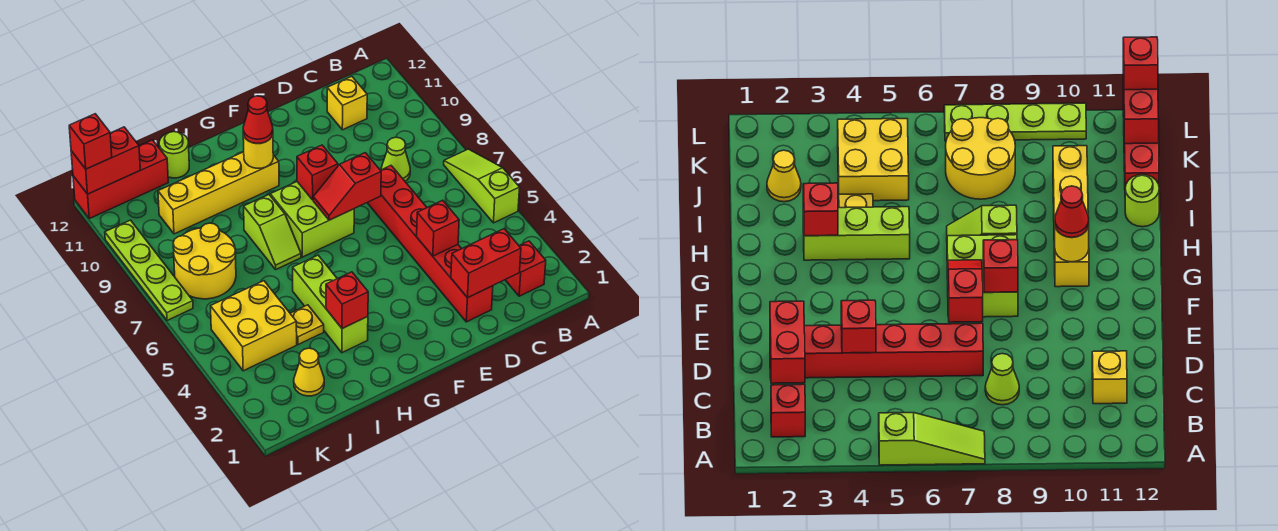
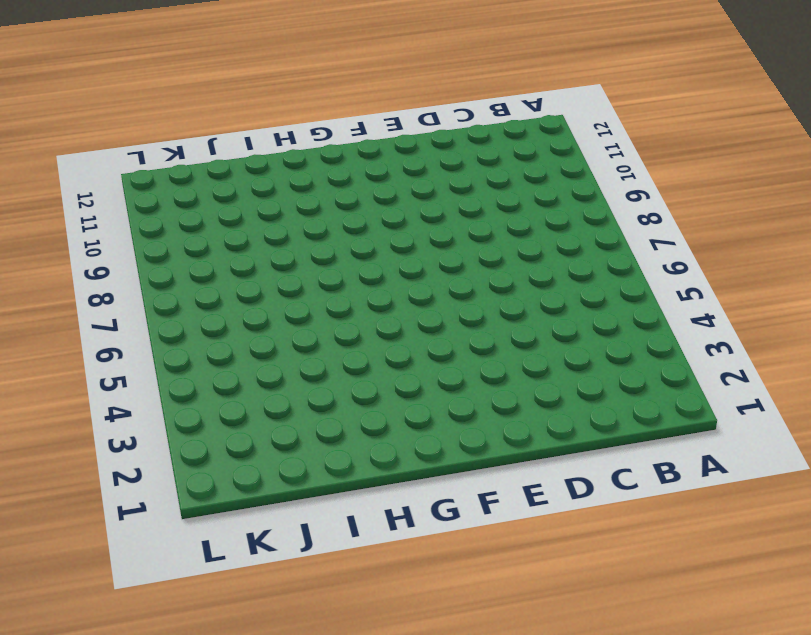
none -> lime slope A5:A7 level 1 top 5
none -> red brick B2 level 1
none -> lime cone C8 level 1

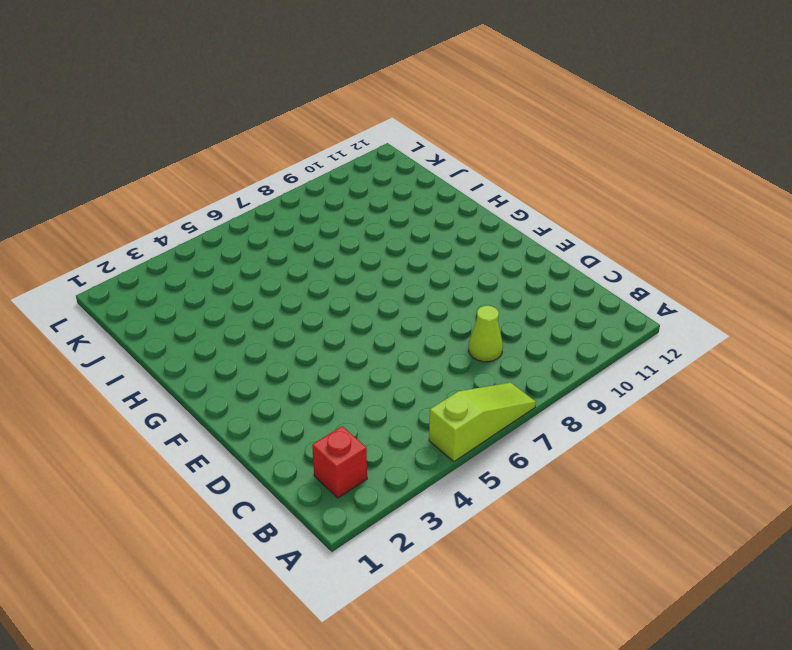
none -> yellow brick C11 level 1
none -> red brick D2:D7 level 1
none -> lime brick F7:G8 level 1

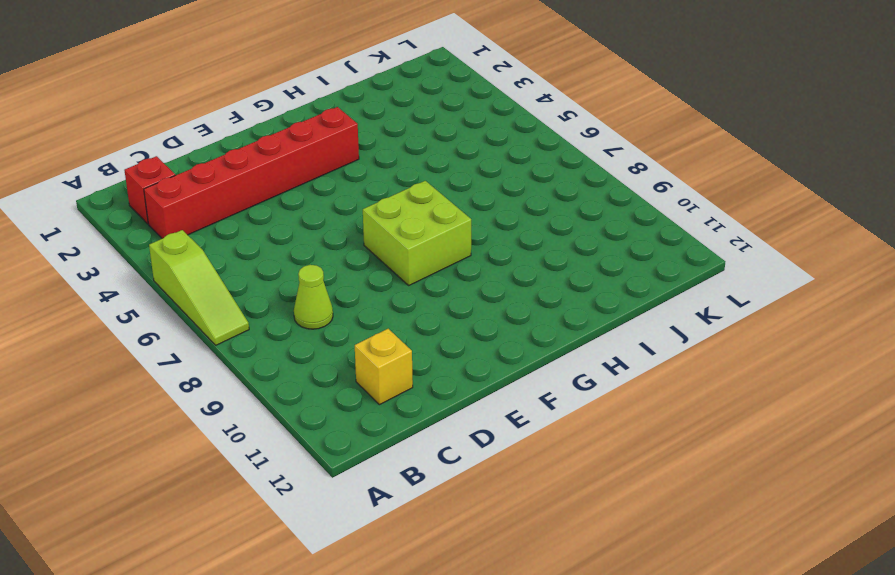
red brick B3:G3 level 1 -> red brick D2:D7 level 1
none -> yellow brick G10:J10 level 1
none -> lime brick H3:H5 level 1
none -> lime slope H7:H8 level 1 top 8

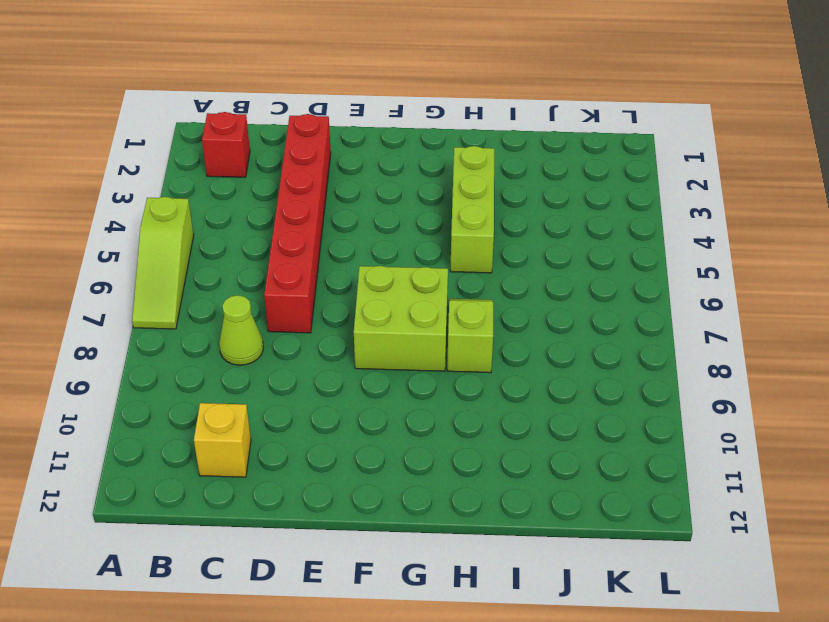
none -> yellow brick G10:J10 level 1
none -> yellow plate I4 level 1
none -> lime round brick I12 level 1

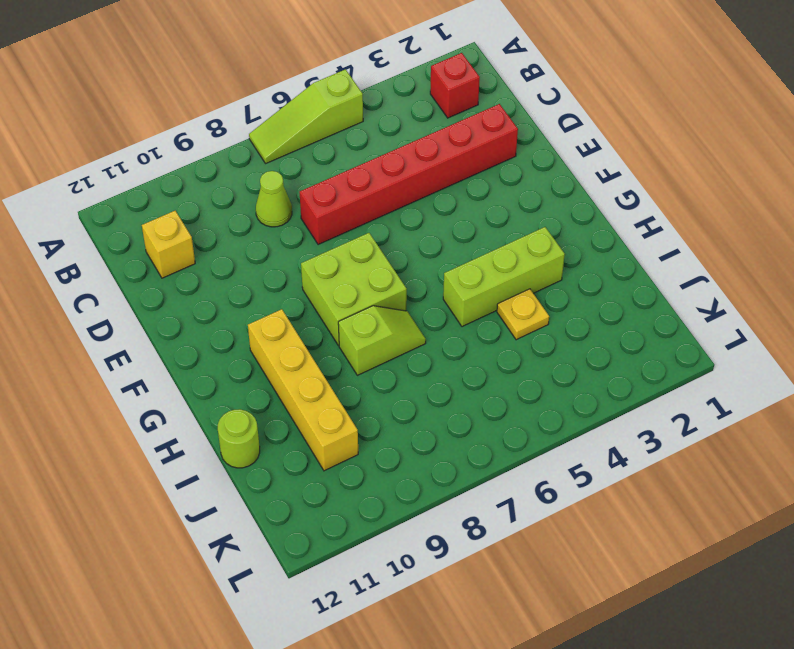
none -> yellow cone J2 level 1
none -> yellow brick J4:K5 level 1
none -> yellow round brick J7:K8 level 1

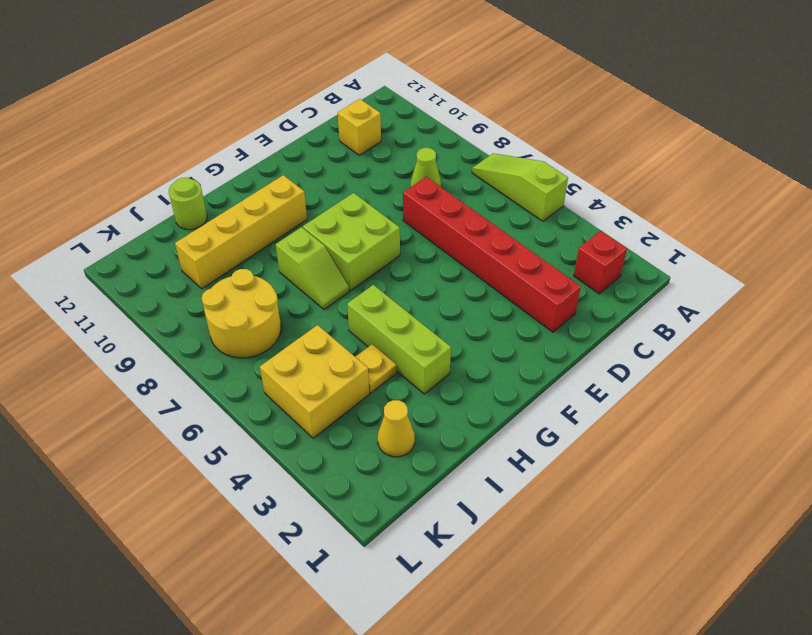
none -> red brick J12:L12 level 1
none -> lime plate L7:L10 level 1
none -> red brick C2:D2 level 2

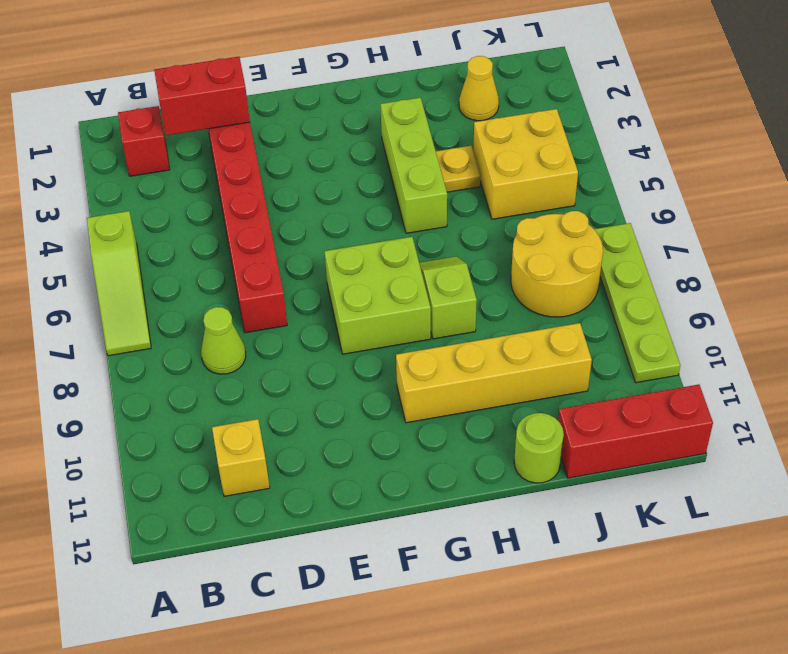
none -> red brick D4 level 2
none -> red slope E7:F7 level 2 top E
none -> red brick F8 level 2

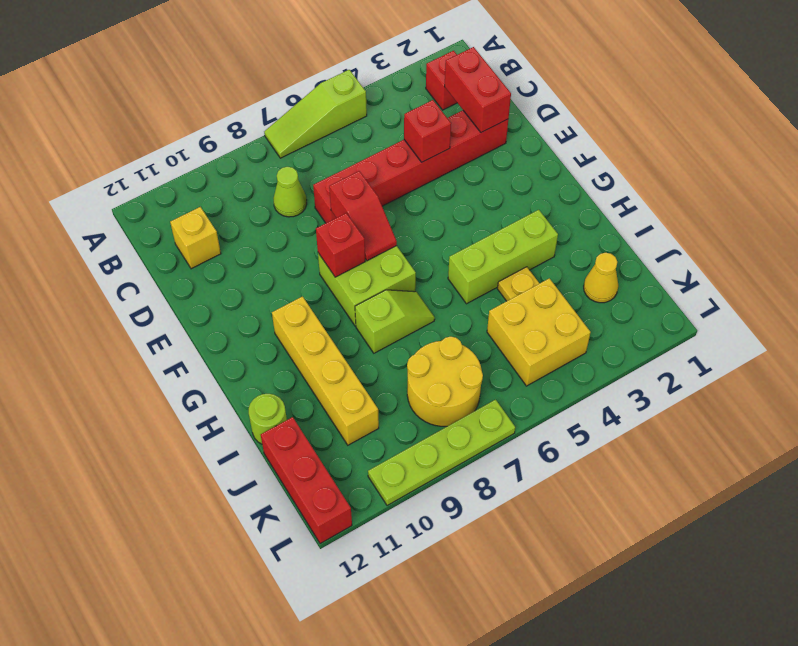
none -> yellow round brick G10 level 2
none -> red brick H3 level 2
none -> red brick K12:L12 level 2

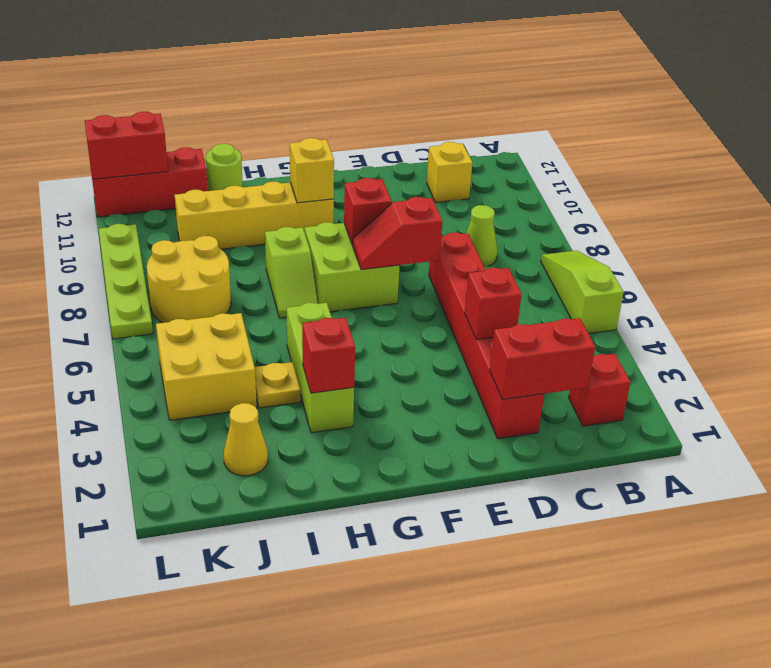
yellow brick G10 level 2 -> yellow round brick G10 level 2
none -> red cone G10 level 3
none -> red brick L12 level 3

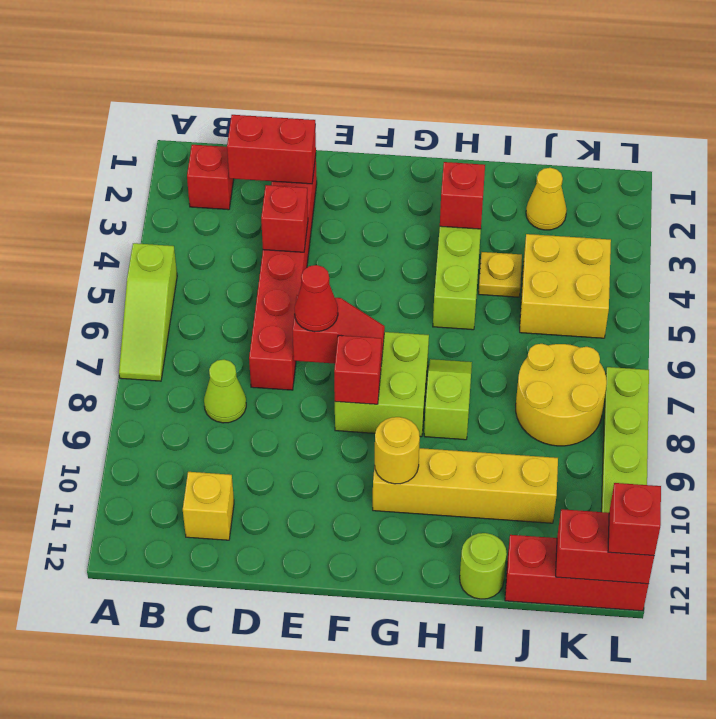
red cone E7 level 3 -> red cone G10 level 3

